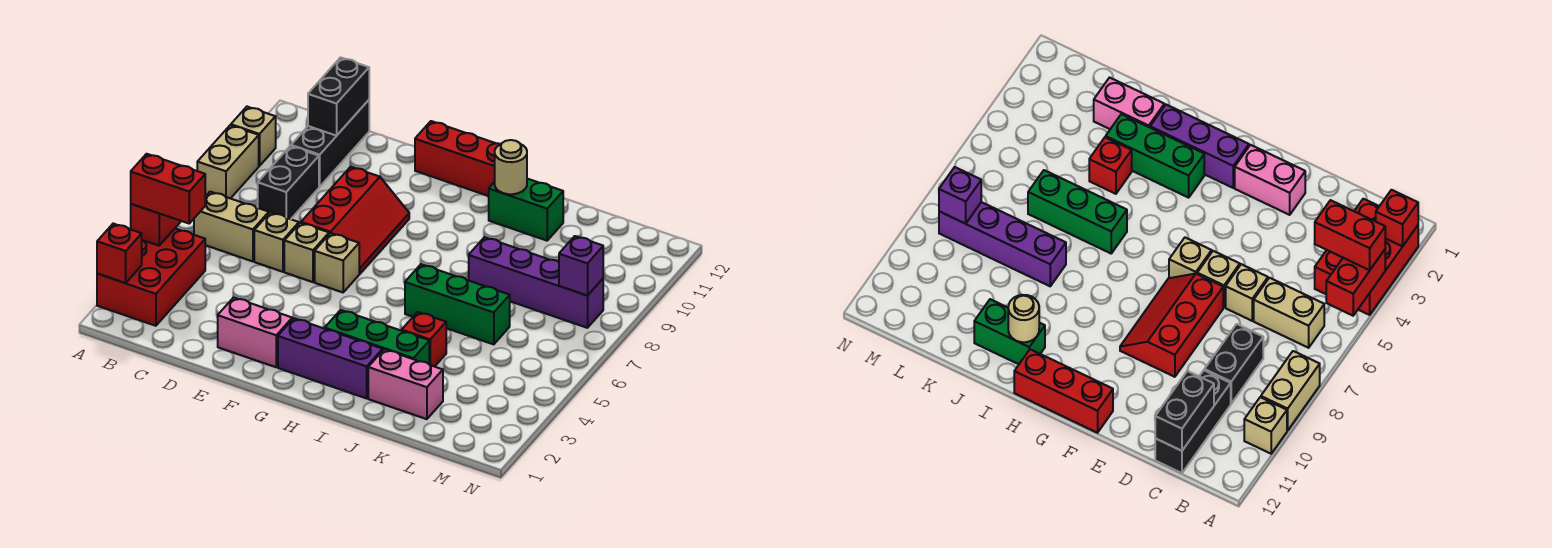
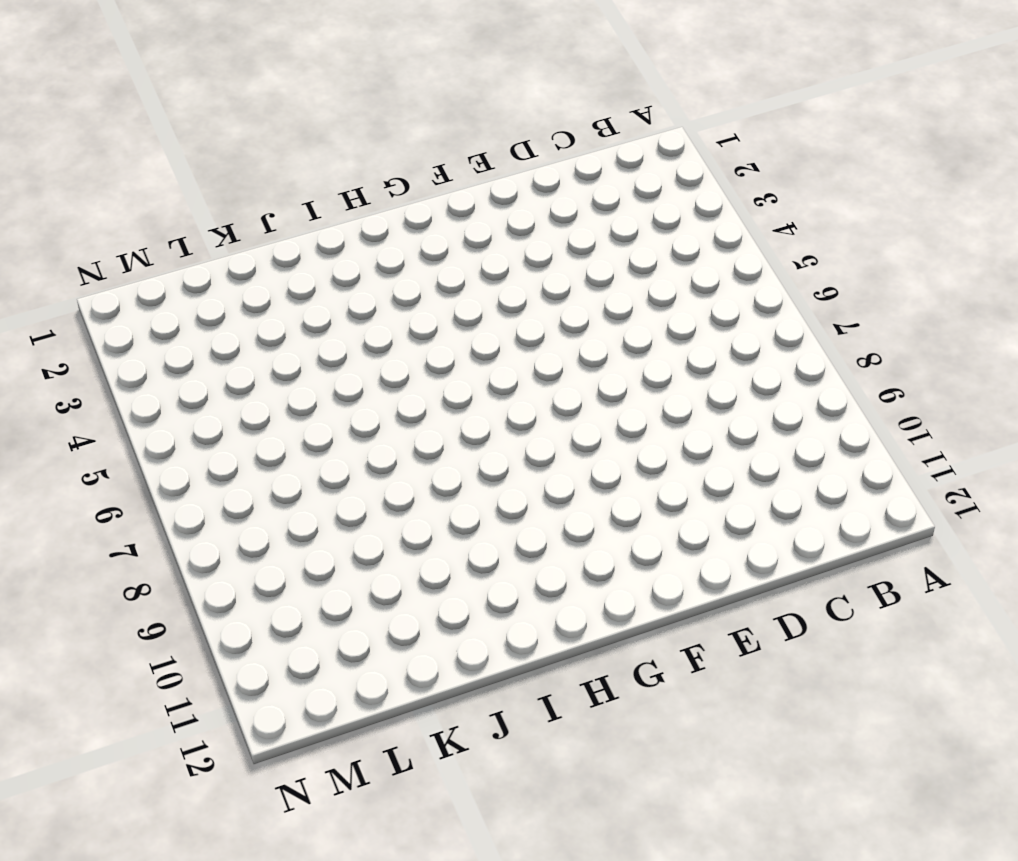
none -> red brick A2:B4 level 1
none -> tan brick A8:A9 level 1
none -> tan brick A10 level 1

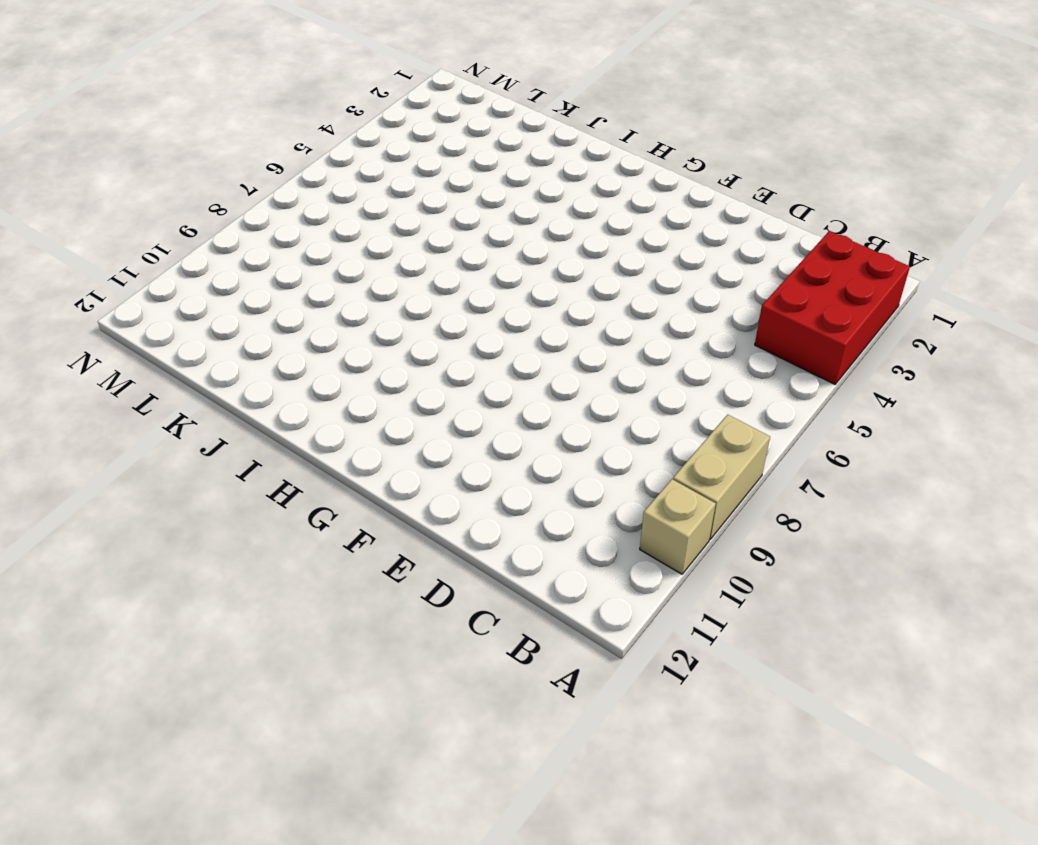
none -> tan brick B6:C6 level 1
none -> black brick C8:C9 level 1
none -> black brick C10:C12 level 1

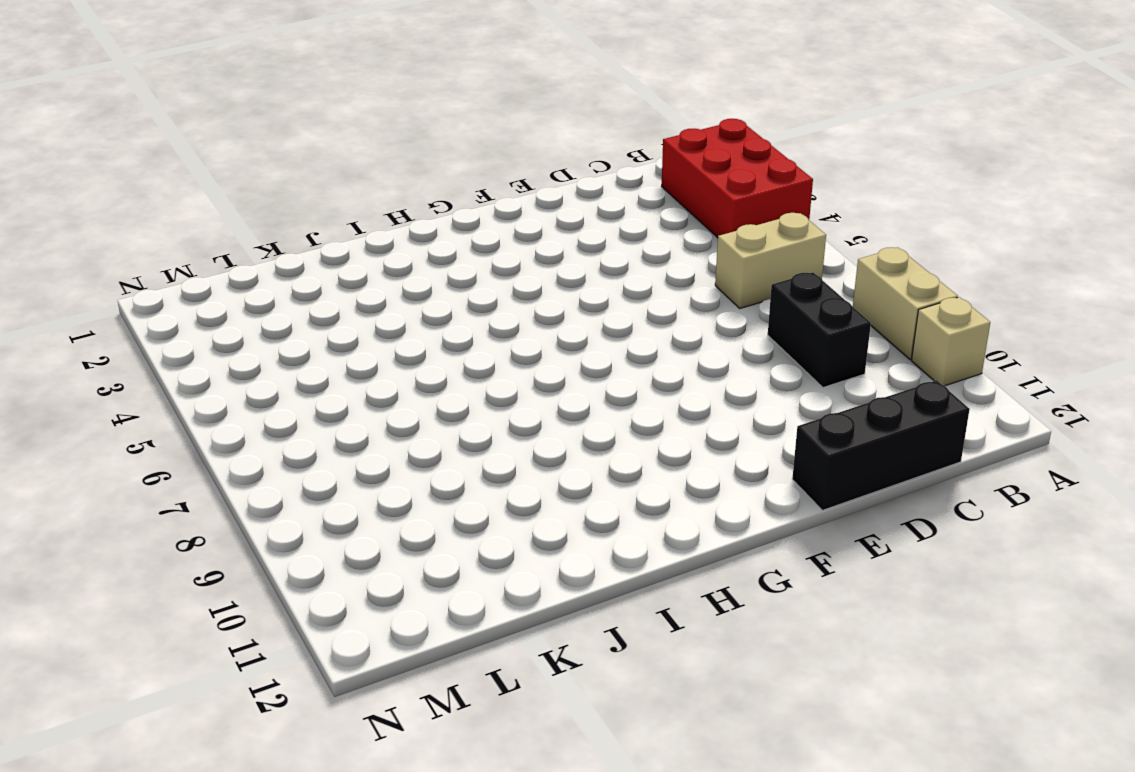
black brick C12:E12 level 1 -> black brick C10:C12 level 1
none -> tan brick D6 level 1
none -> pink brick E2:F2 level 1
none -> tan brick E6 level 1

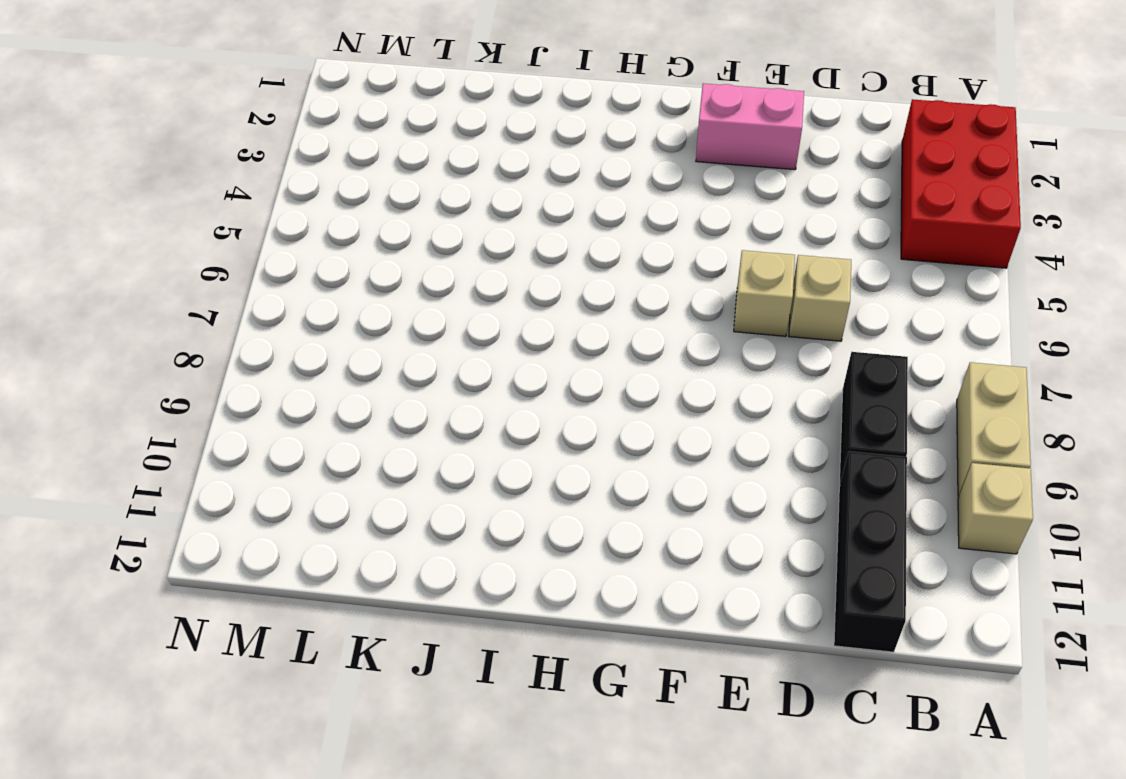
none -> tan brick B6:C6 level 1
none -> red slope E7:F9 level 1 top E
none -> tan brick F6 level 1

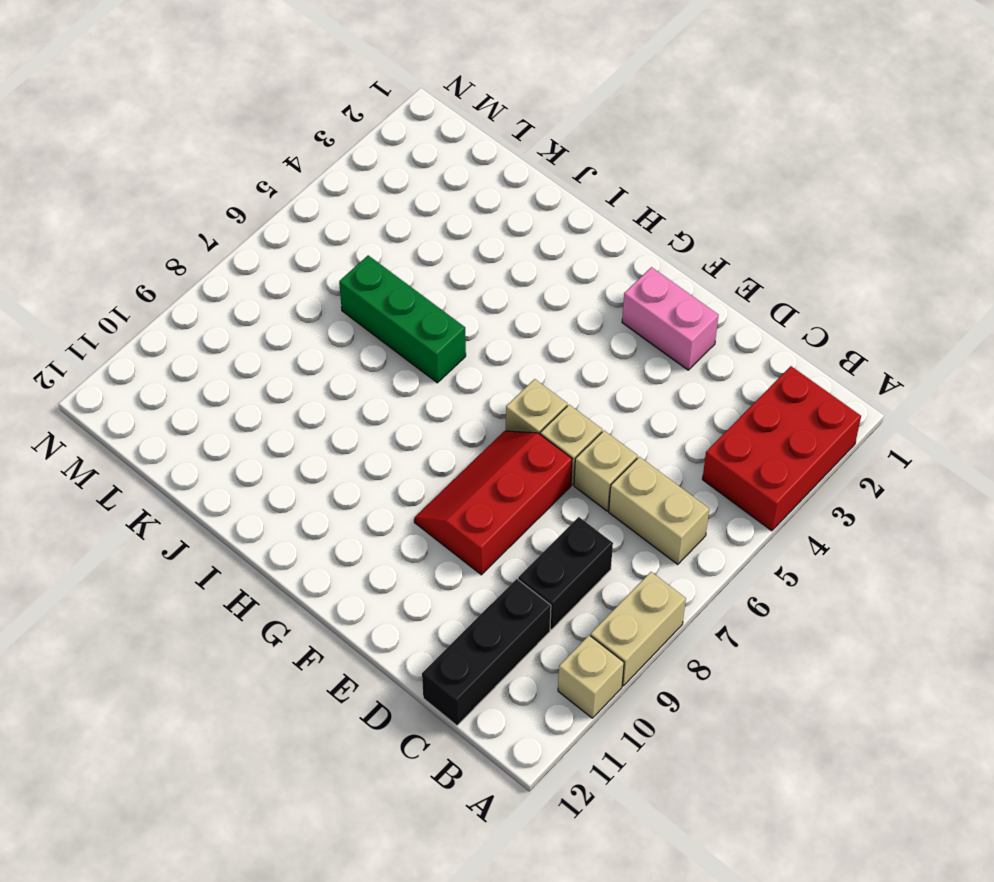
none -> red brick F12:H12 level 1
none -> purple brick G2:I2 level 1
none -> green brick H3:J3 level 1

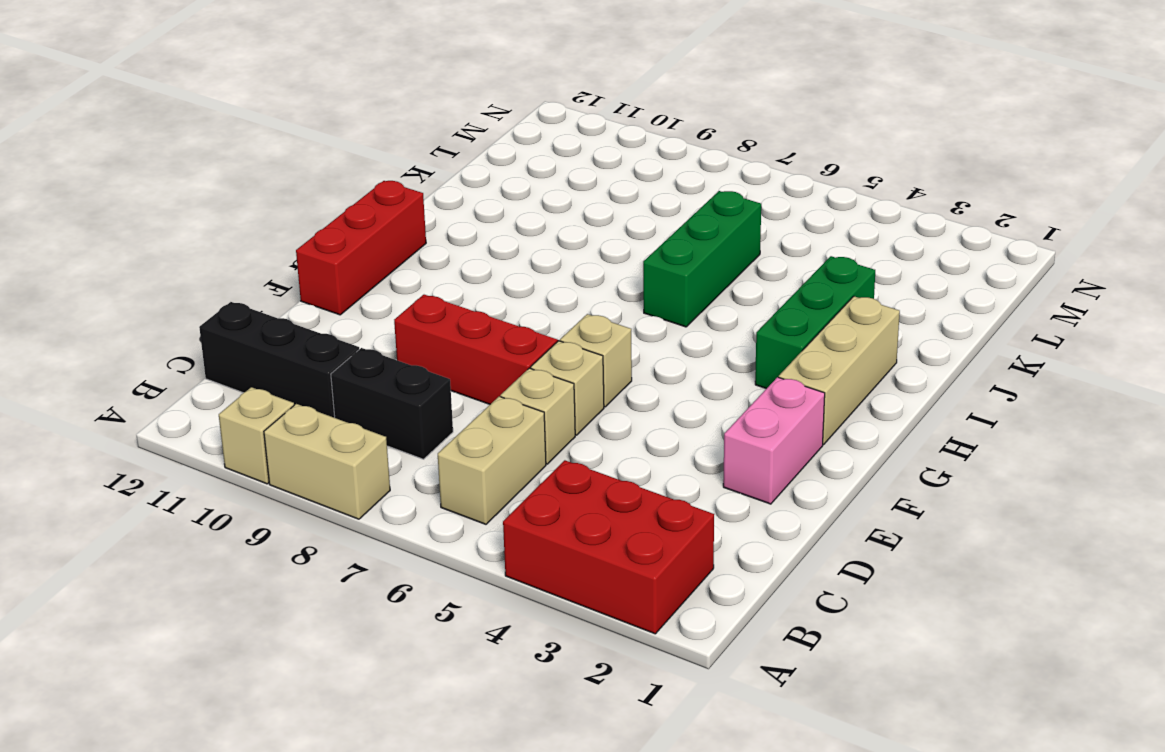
tan brick G2:I2 level 1 -> purple brick G2:I2 level 1
none -> green brick I11:J11 level 1
none -> pink brick J2:K2 level 1
none -> red brick J4 level 1

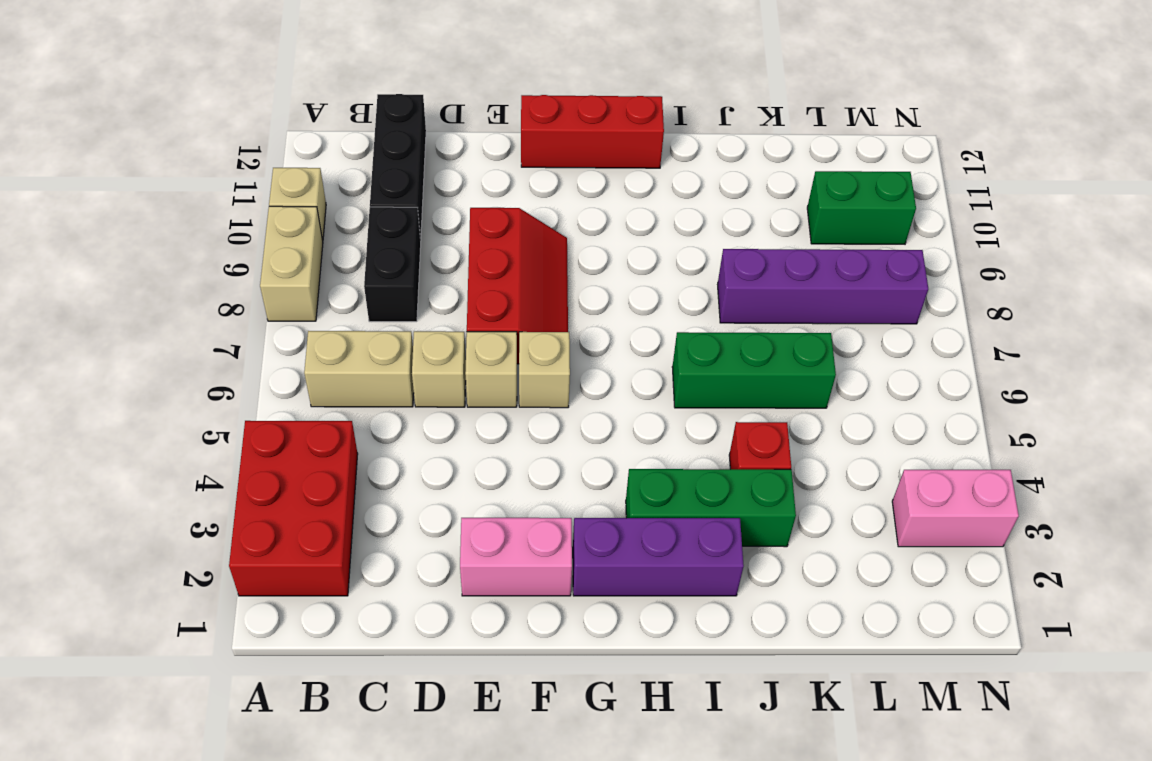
green brick L10:M10 level 1 -> green brick I11:J11 level 1
pink brick M3:N3 level 1 -> pink brick J2:K2 level 1
none -> red brick A2 level 2
none -> red brick A4:A5 level 2
none -> black brick C11:C12 level 2

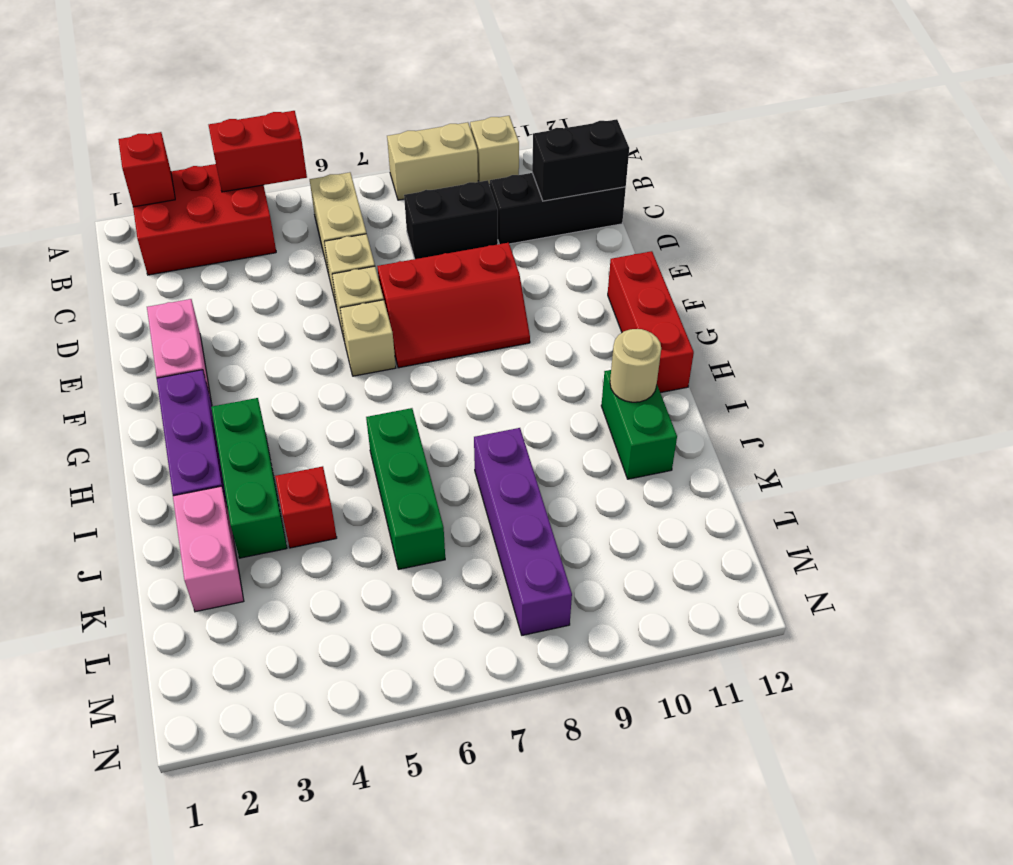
none -> purple brick M8 level 2
none -> red brick A4:B4 level 3

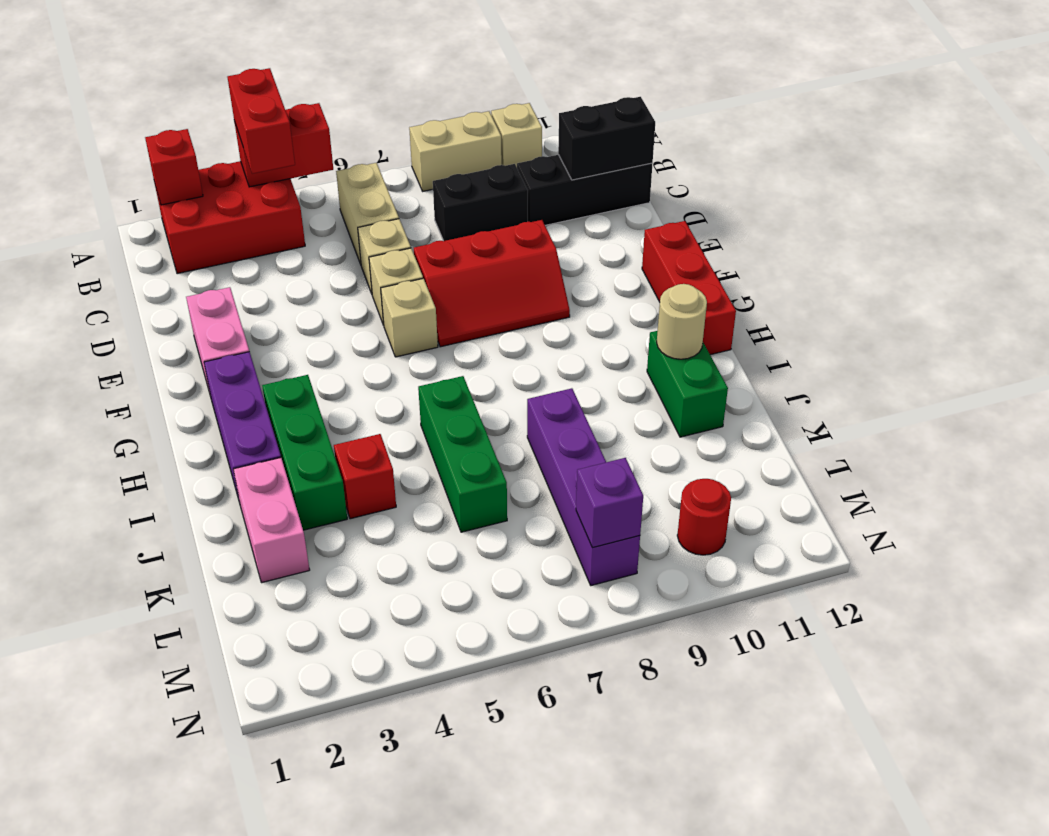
red round brick M10 level 1 -> none

